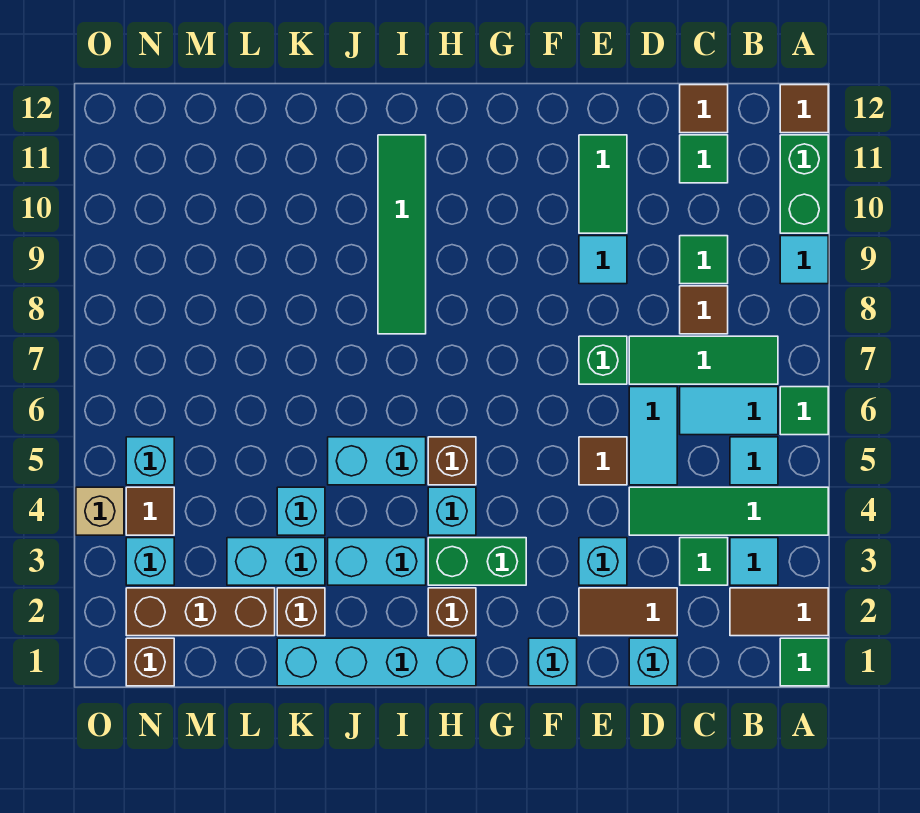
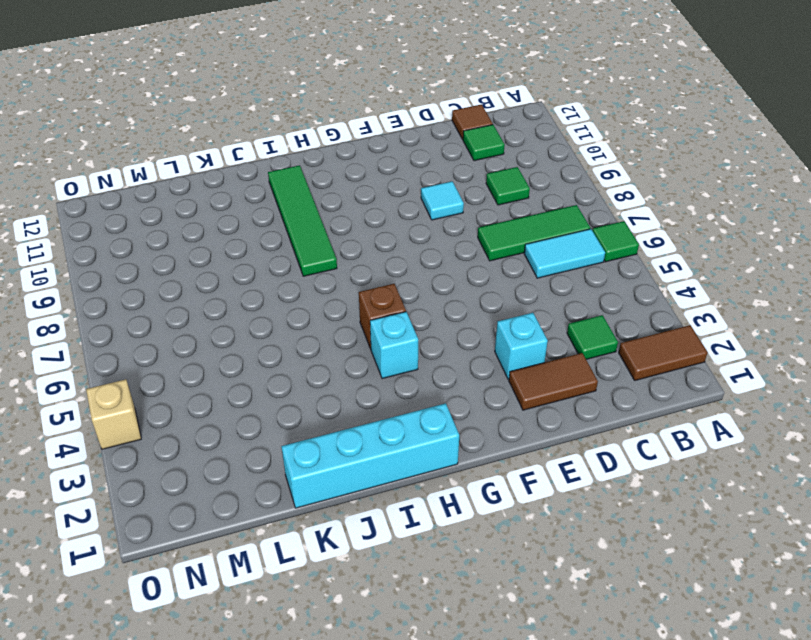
none -> green tile A1 level 1
none -> green tile A4:D4 level 1
none -> cyan tile A9 level 1
none -> green brick A10:A11 level 1

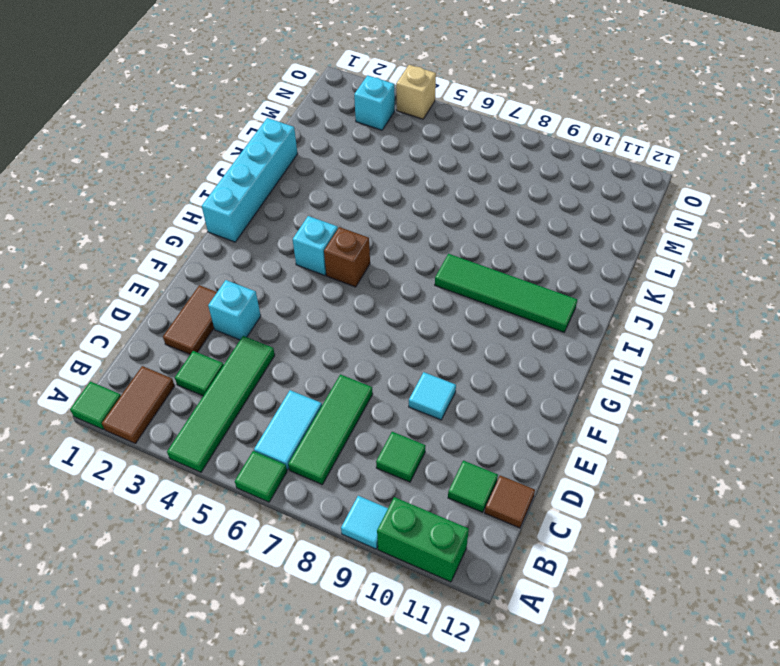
none -> brown tile A12 level 1
none -> cyan tile B3 level 1
none -> cyan tile B5 level 1
none -> brown tile C8 level 1

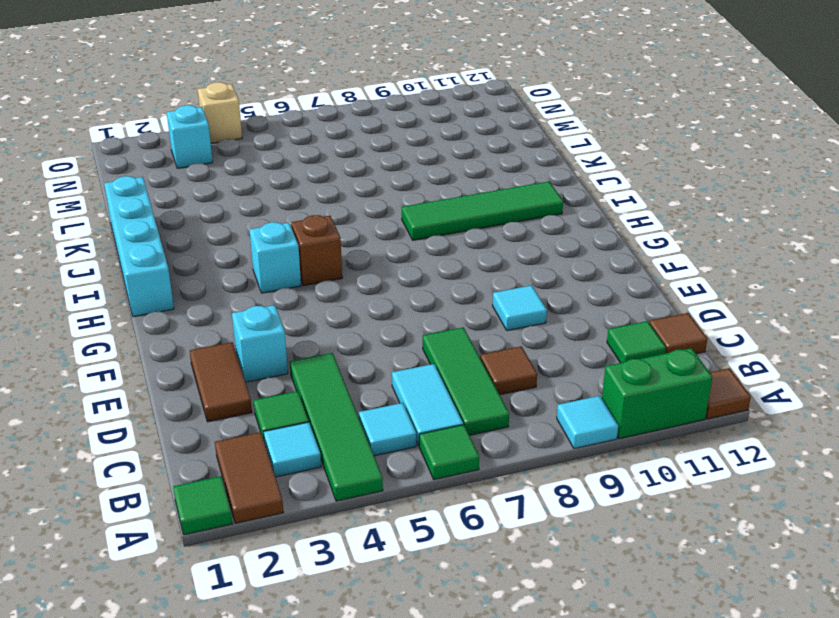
none -> green tile C9 level 1
none -> cyan brick D1 level 1
none -> cyan tile D5:D6 level 1
none -> brown tile E5 level 1

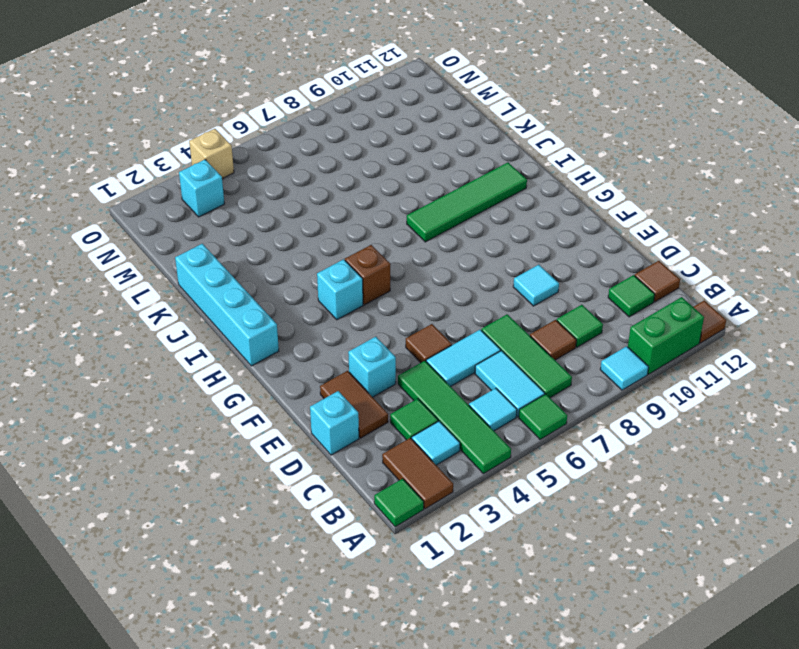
none -> green brick E7 level 1
none -> green tile E10:E11 level 1
none -> cyan brick F1 level 1
none -> green brick G3:H3 level 1

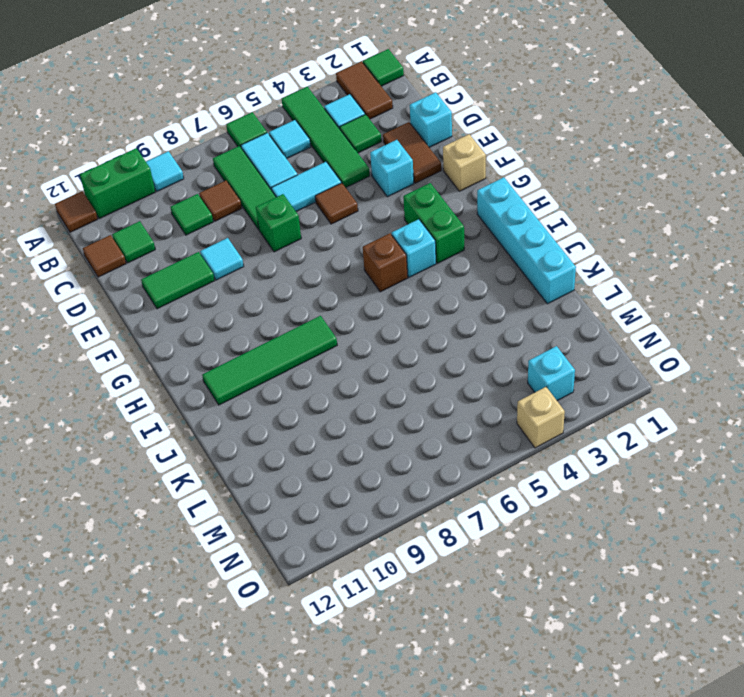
tan brick F1 level 1 -> cyan brick F1 level 1
none -> brown brick H2 level 1
none -> cyan brick I3:J3 level 1
none -> cyan brick I5:J5 level 1
none -> brown brick K2 level 1

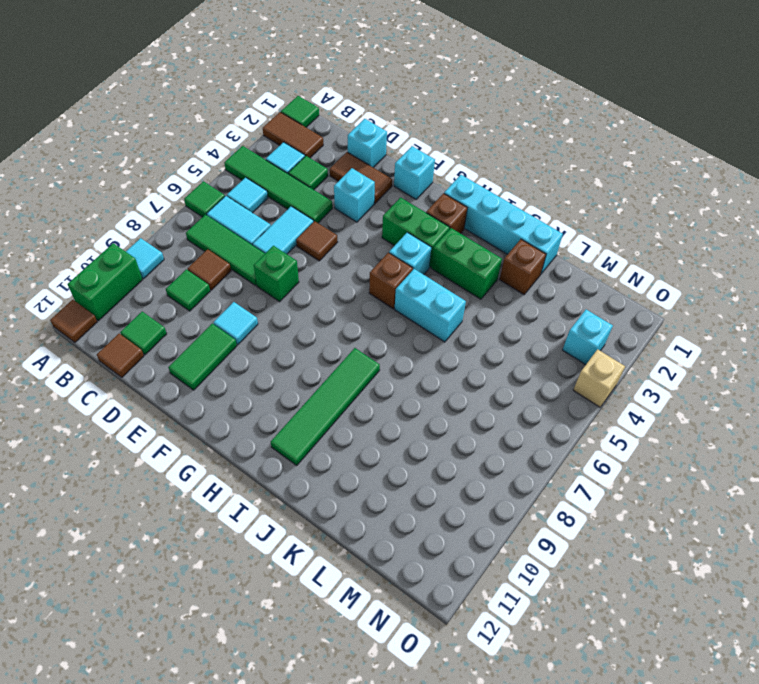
green brick I3:J3 level 1 -> cyan brick I3:J3 level 1
none -> cyan brick K3:L3 level 1
none -> cyan brick K4 level 1
none -> brown brick L2:N2 level 1
none -> brown brick N1 level 1

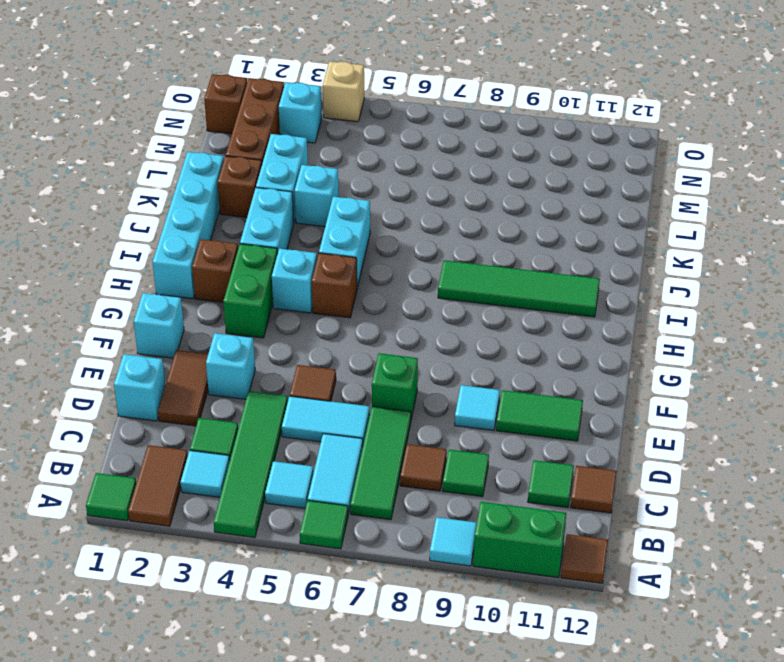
none -> brown tile N4 level 1
none -> cyan brick N5 level 1

